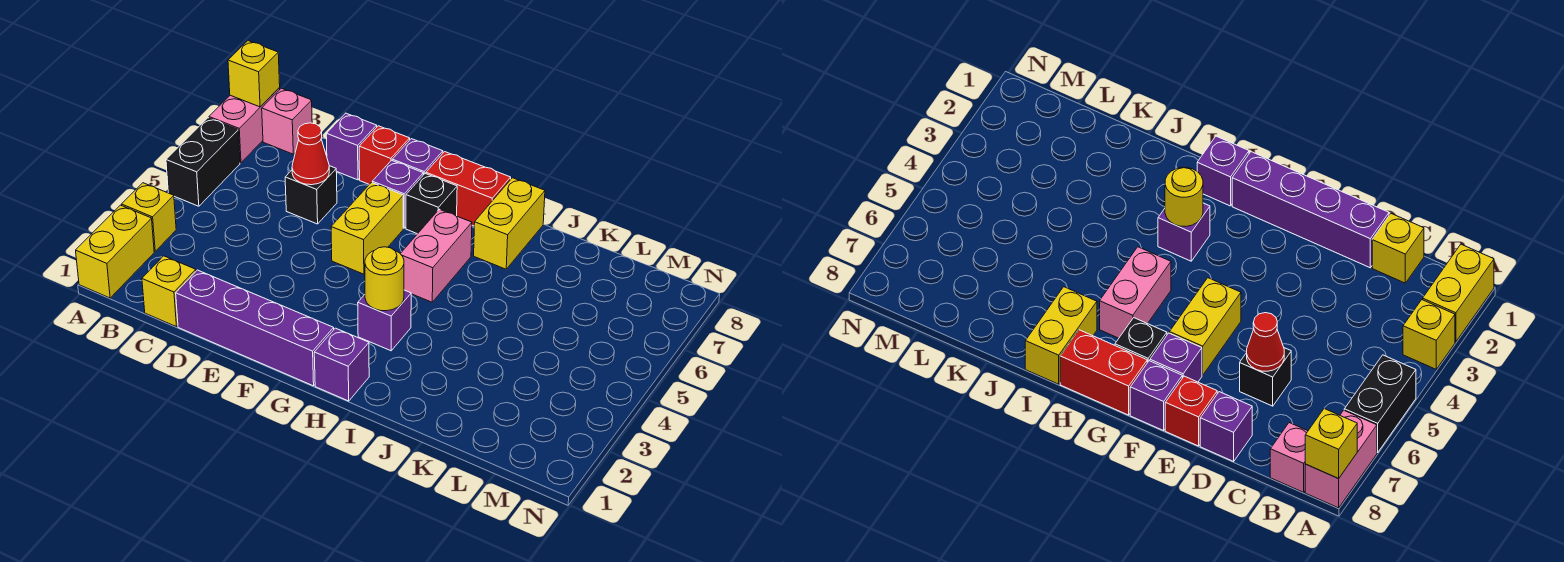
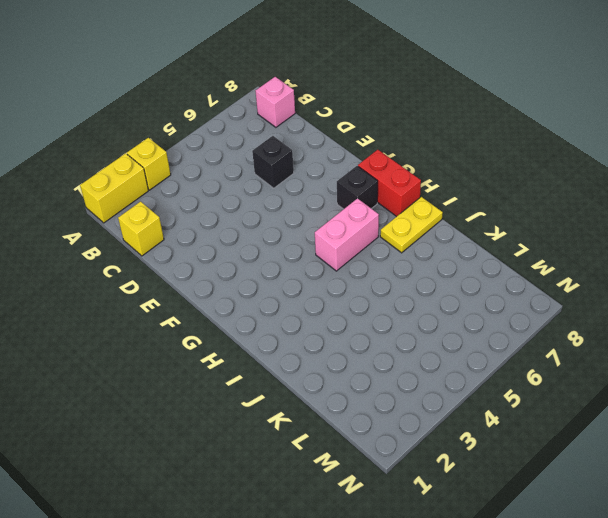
yellow plate I7:I8 level 1 -> yellow brick I7:I8 level 1
none -> black brick A5:A6 level 1
none -> pink brick A7:A8 level 1
none -> purple brick D1:G1 level 1

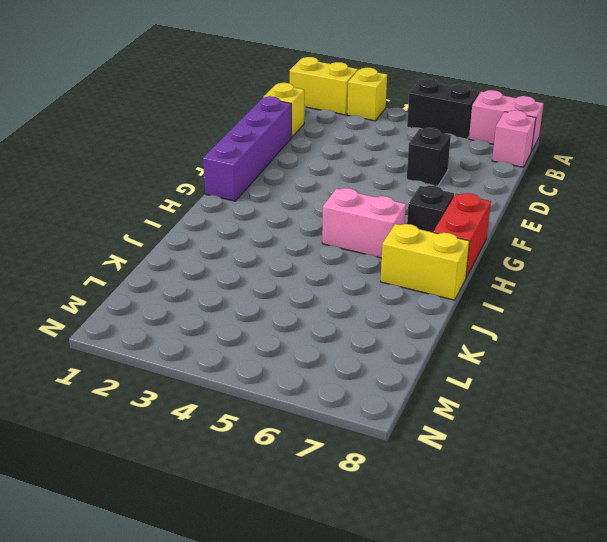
none -> purple brick D8 level 1
none -> red brick E8 level 1
none -> yellow brick F5:F6 level 1

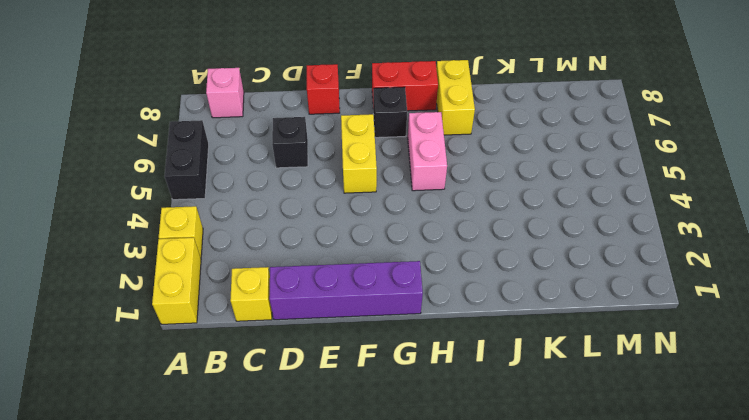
none -> pink brick A7:A8 level 1
none -> purple brick D8 level 1
none -> purple brick F7 level 1

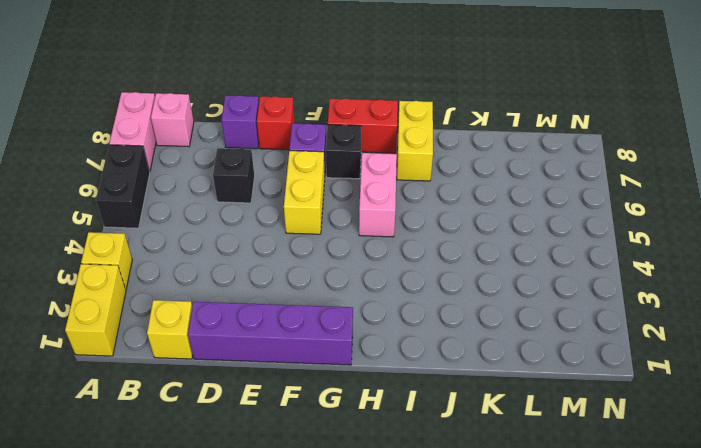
none -> purple brick F8 level 1
none -> purple brick H1 level 1
none -> purple brick H3 level 1

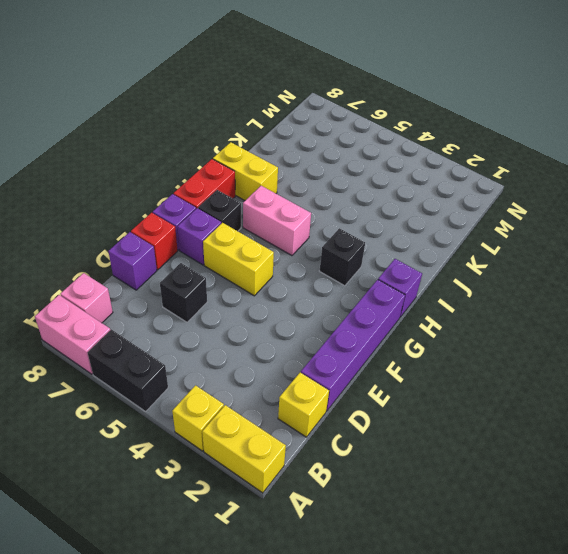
black brick H3 level 1 -> purple brick H3 level 1
none -> yellow brick A8 level 2
none -> red cone D6 level 2
none -> yellow round brick H3 level 2

